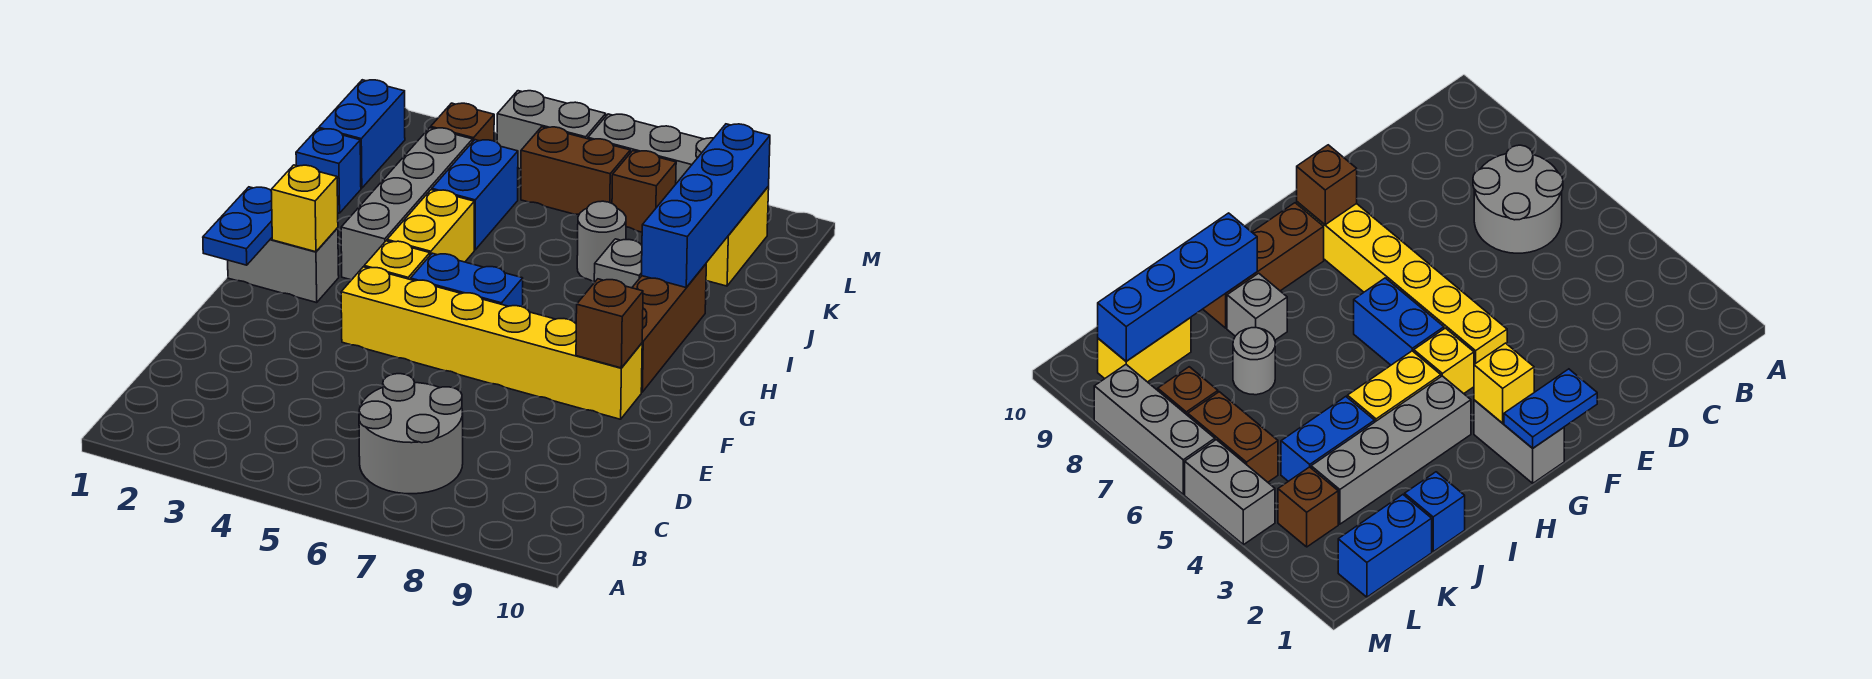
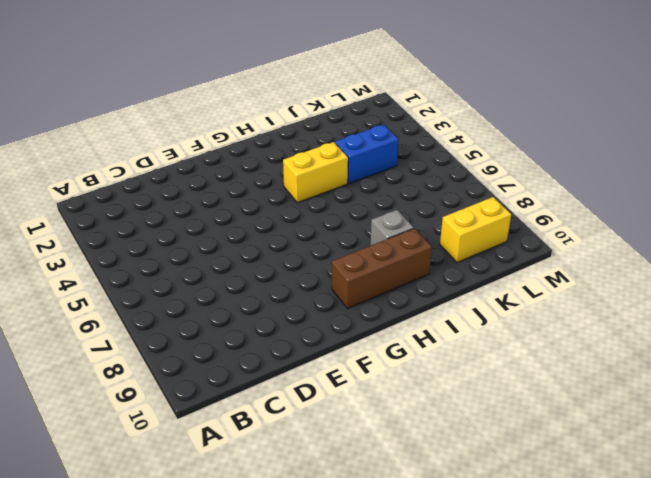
none -> grey round brick B6:C7 level 1
none -> yellow brick F4:F9 level 1
none -> grey brick G1:G2 level 1

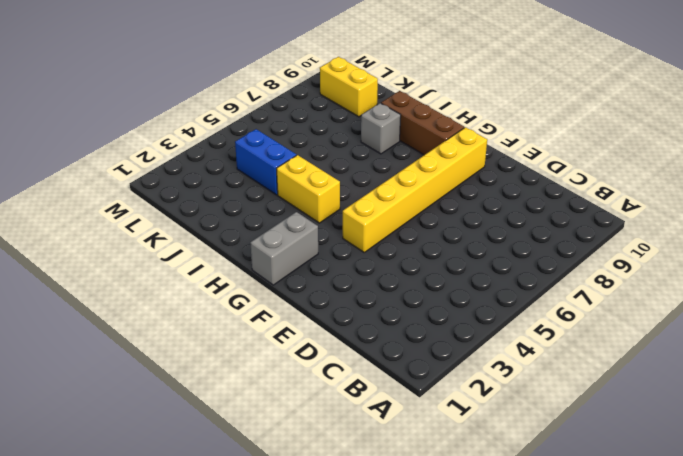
none -> grey round brick B6:C7 level 1
none -> yellow brick G4 level 1
none -> blue brick G5:G6 level 1

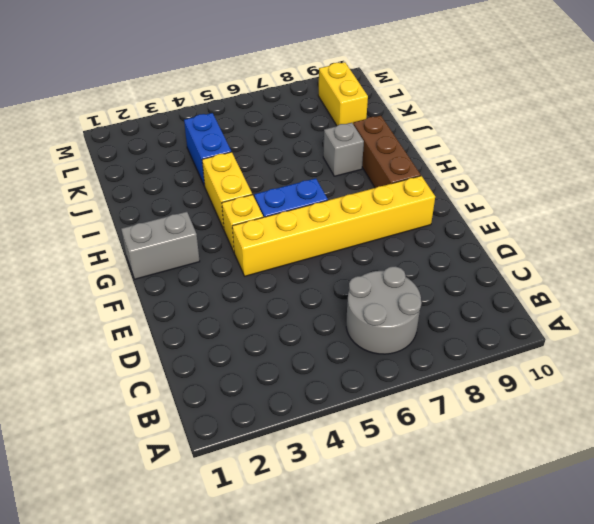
none -> grey brick H3:K3 level 1
none -> blue brick J1 level 1
none -> grey round brick J7 level 1

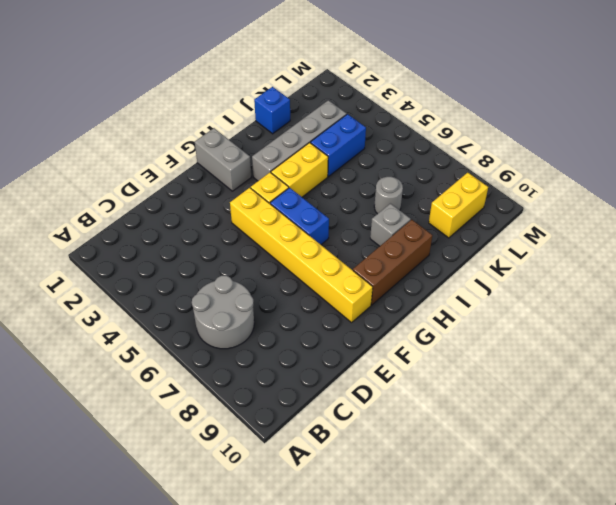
none -> blue brick K1:L1 level 1
none -> brown brick L3 level 1
none -> brown brick L5:L6 level 1

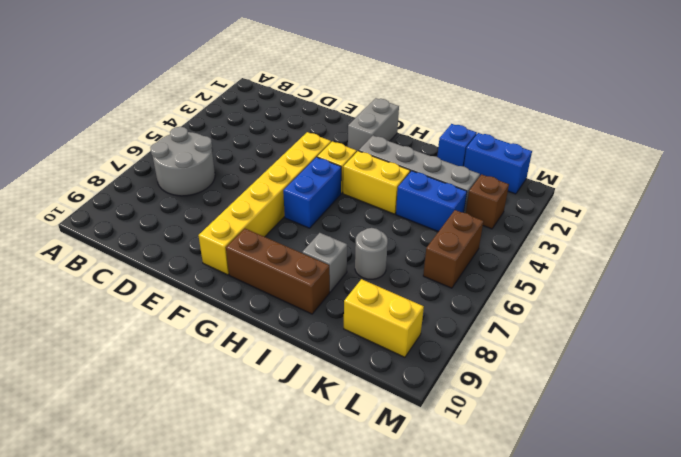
none -> brown brick L7 level 1
none -> grey brick M4:M5 level 1
none -> grey brick M6:M8 level 1

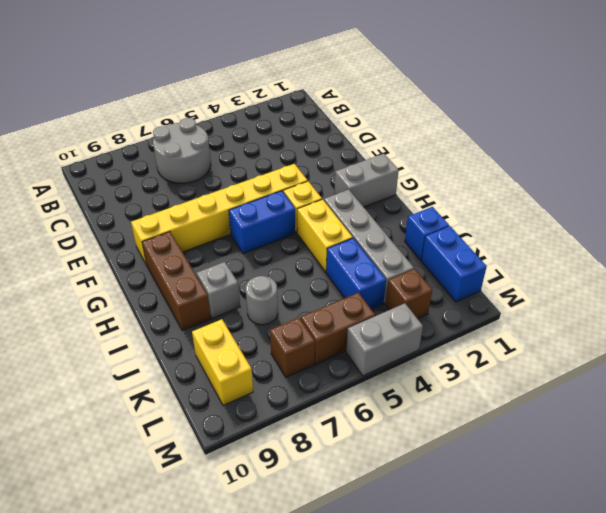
none -> grey brick M6:M8 level 1
none -> blue plate F1:G1 level 2
none -> brown brick F9 level 2

